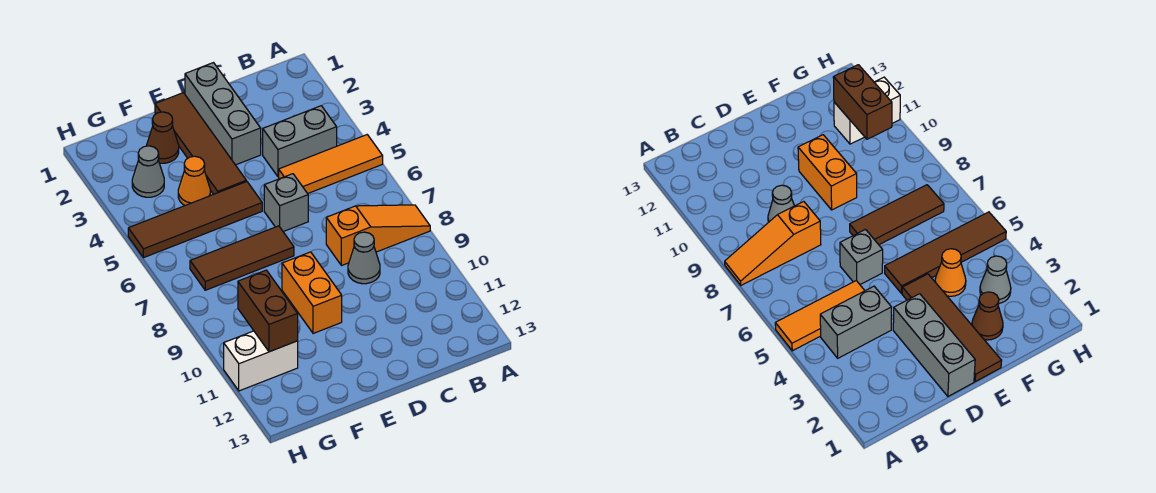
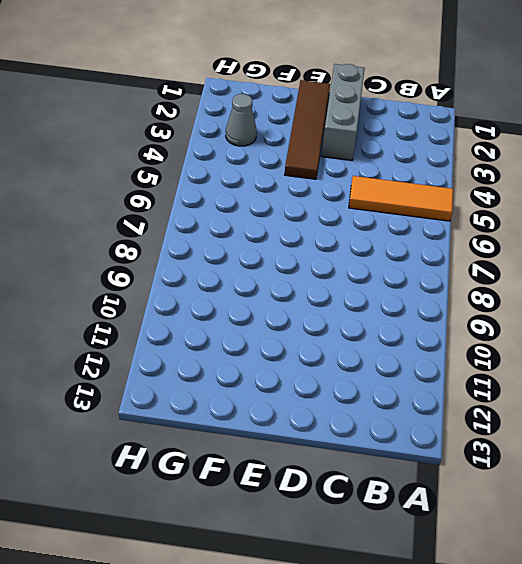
none -> orange slope A8:C8 level 1 top C
none -> grey brick B4:C4 level 1
none -> grey cone C9 level 1

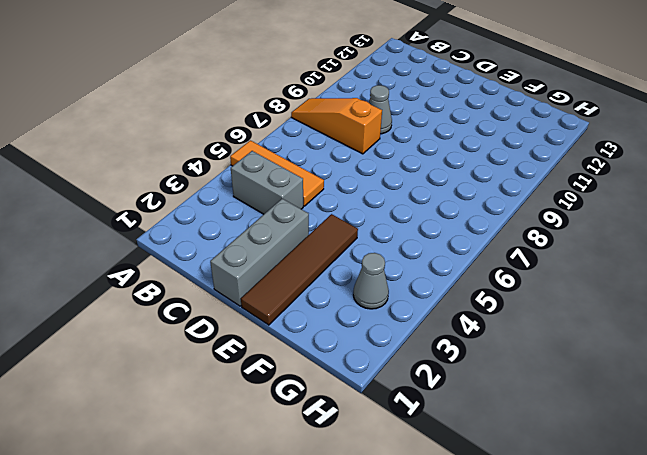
none -> grey brick D6 level 1
none -> brown tile E5:H5 level 1
none -> brown tile E7:G7 level 1

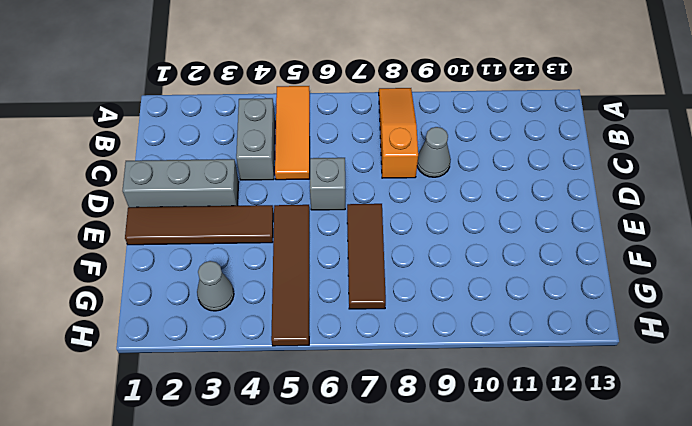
none -> orange brick E9:E10 level 1
none -> brown cone F2 level 1
none -> orange cone F4 level 1

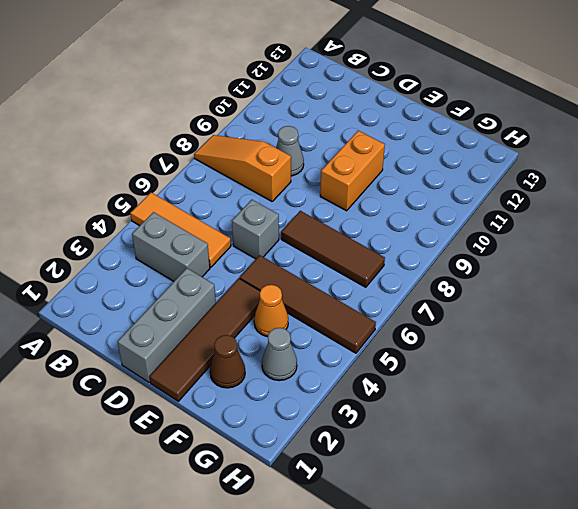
none -> white brick G11:H11 level 1
none -> brown brick G10:G11 level 2

